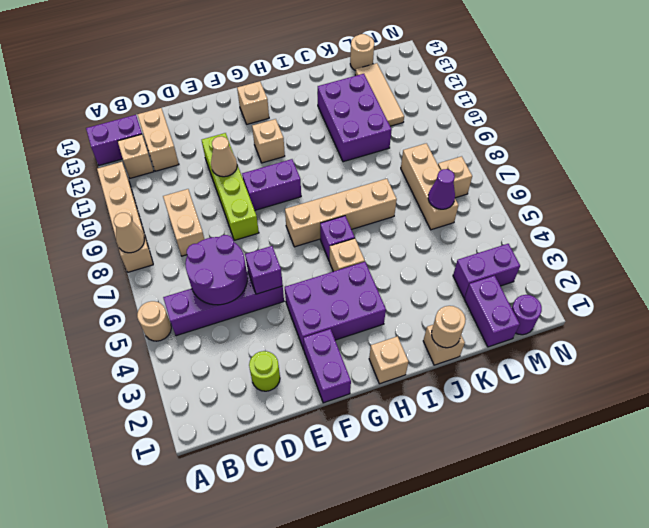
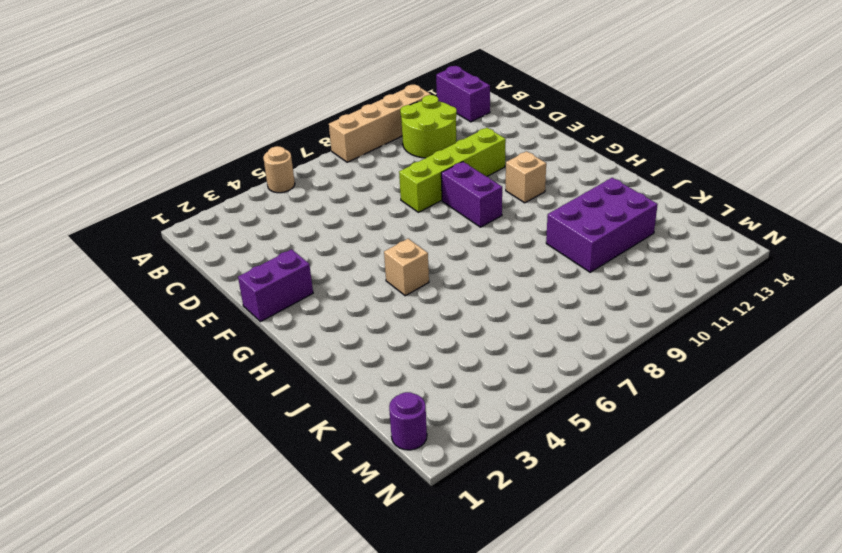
lime round brick B10:C11 level 1 -> none
none -> purple brick B5:E5 level 1
none -> tan brick B12 level 1
none -> tan brick C8:C9 level 1
none -> tan brick C12:C13 level 1

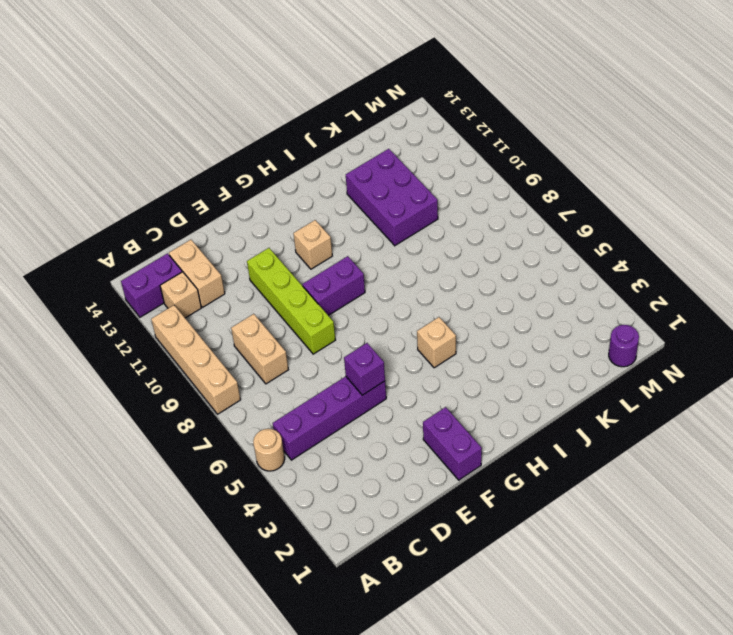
none -> lime round brick D2 level 1
none -> purple brick F3:H4 level 1
none -> tan brick G7:J7 level 1
none -> tan brick G13 level 1

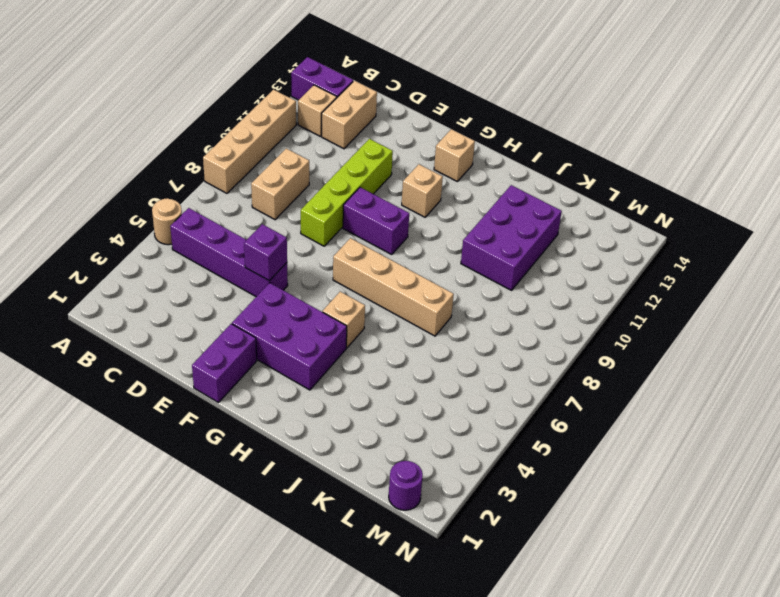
none -> lime round brick D2 level 1
none -> tan brick H1 level 1
none -> purple brick H6 level 1
none -> tan brick J1 level 1

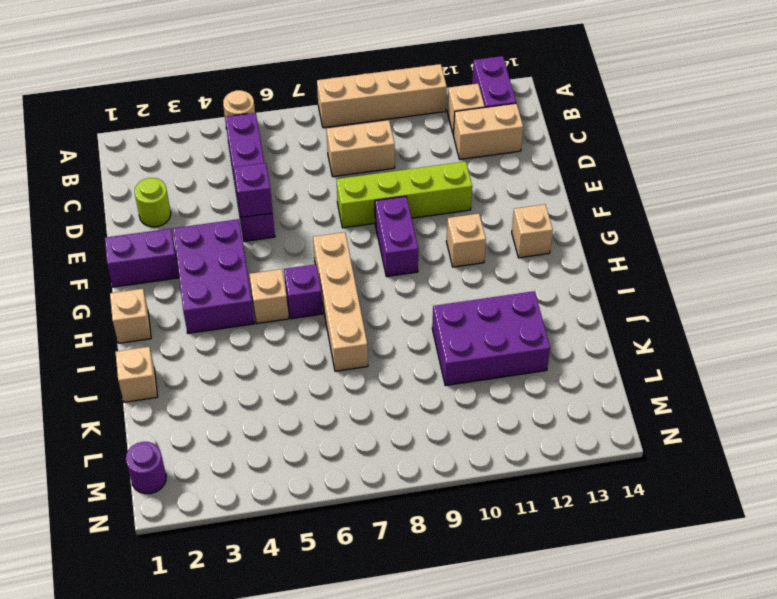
none -> purple brick L1:L2 level 1
none -> purple brick L3:M3 level 1
none -> tan brick L6:L8 level 1
none -> tan tile L11:L13 level 1

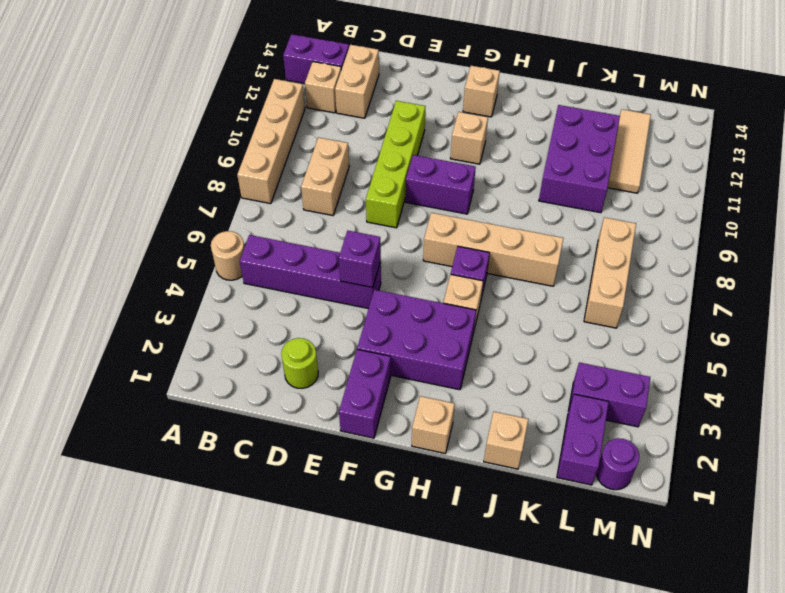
none -> tan round brick L14 level 1
none -> tan brick M7 level 1
none -> tan cone A8 level 2
none -> purple round brick C5:D6 level 2

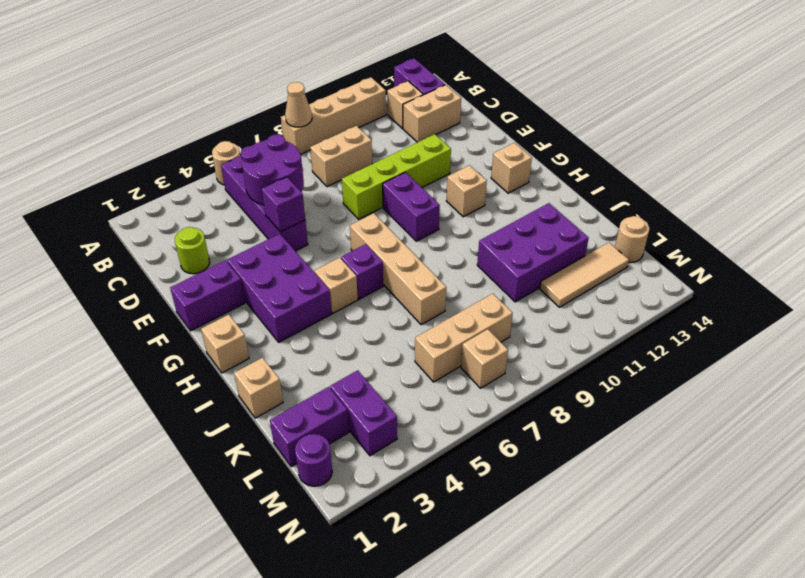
none -> tan cone E10 level 2
none -> tan round brick J1 level 2
none -> purple cone L6 level 2

